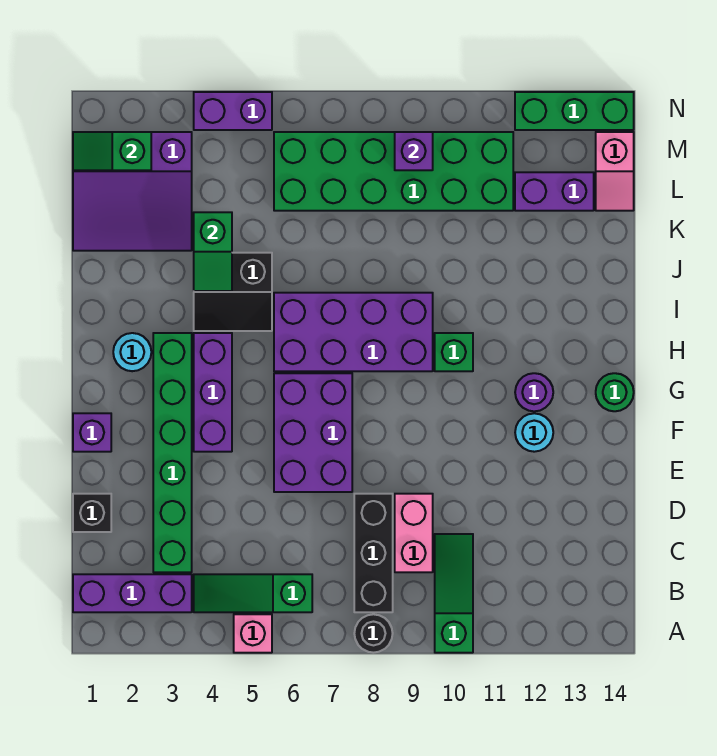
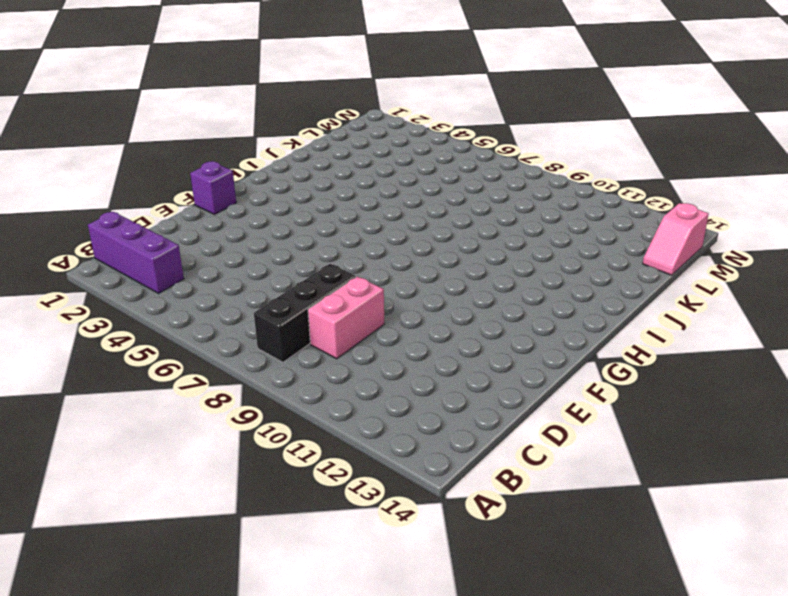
none -> pink brick A5 level 1
none -> black round brick A8 level 1
none -> green slope A10:C10 level 1 top A

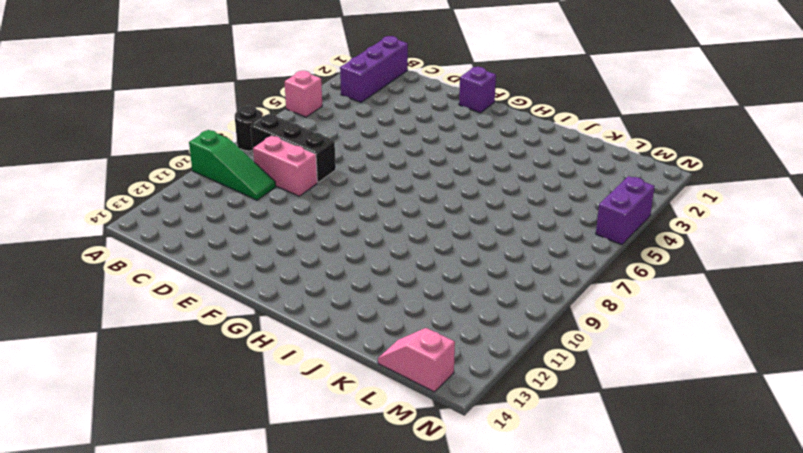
none -> green slope B4:B6 level 1 top 6
none -> green brick C3:H3 level 1
none -> black brick D1 level 1

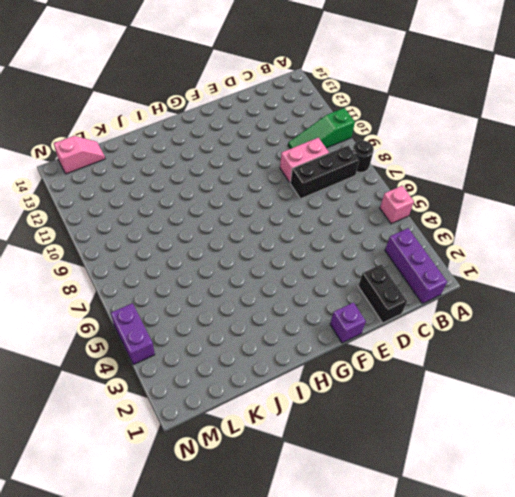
black brick D1:D2 level 1 -> black brick D1 level 1
none -> green slope B4:B6 level 1 top 6
none -> green brick C3:H3 level 1
none -> purple brick E6:G7 level 1

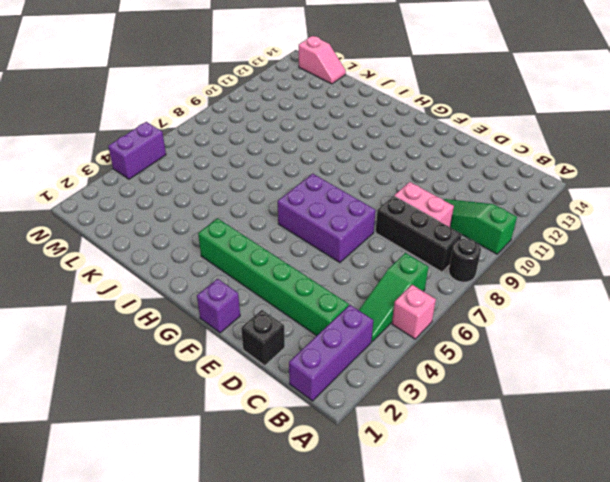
none -> purple brick F4:H4 level 1
none -> cyan round brick F12 level 1
none -> purple round brick G12 level 1

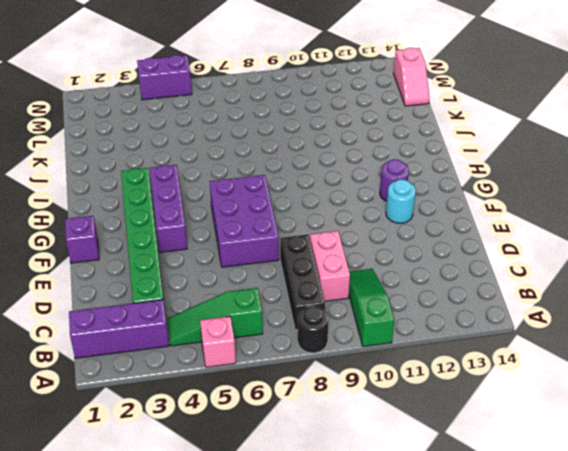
none -> black brick D1 level 1
none -> green round brick G14 level 1
none -> cyan round brick H2 level 1

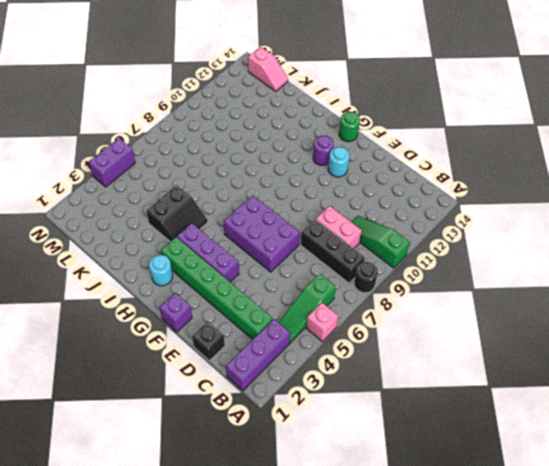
none -> purple brick H6:I9 level 1
none -> green brick H10 level 1
none -> purple slope K1:M3 level 1 top M

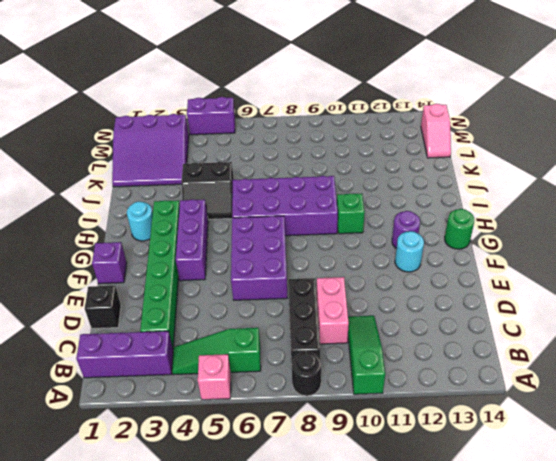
none -> green brick L6:M11 level 1
none -> purple brick L12:L13 level 1
none -> green brick N12:N14 level 1

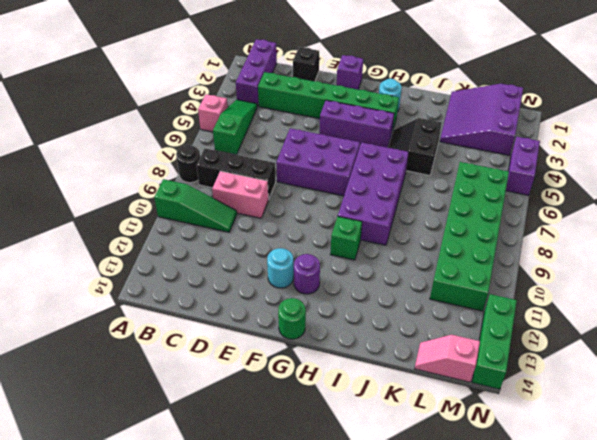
none -> purple brick L12:L13 level 1
none -> green slope J4:K4 level 2 top K
none -> green slope M1:M2 level 2 top 2

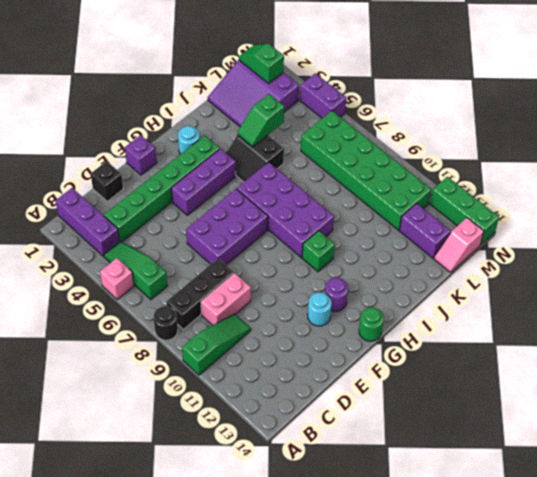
none -> purple brick M9 level 2

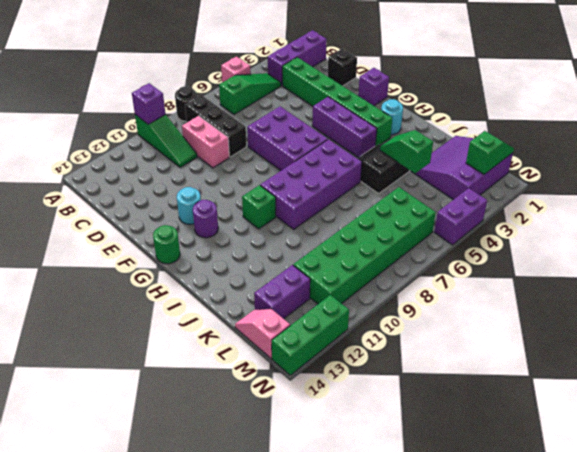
purple brick A10 level 2 -> purple brick M9 level 2

